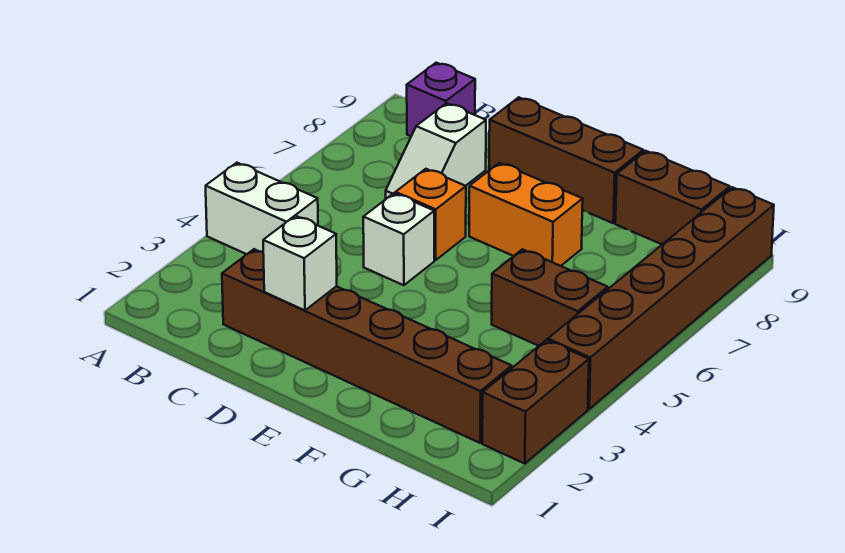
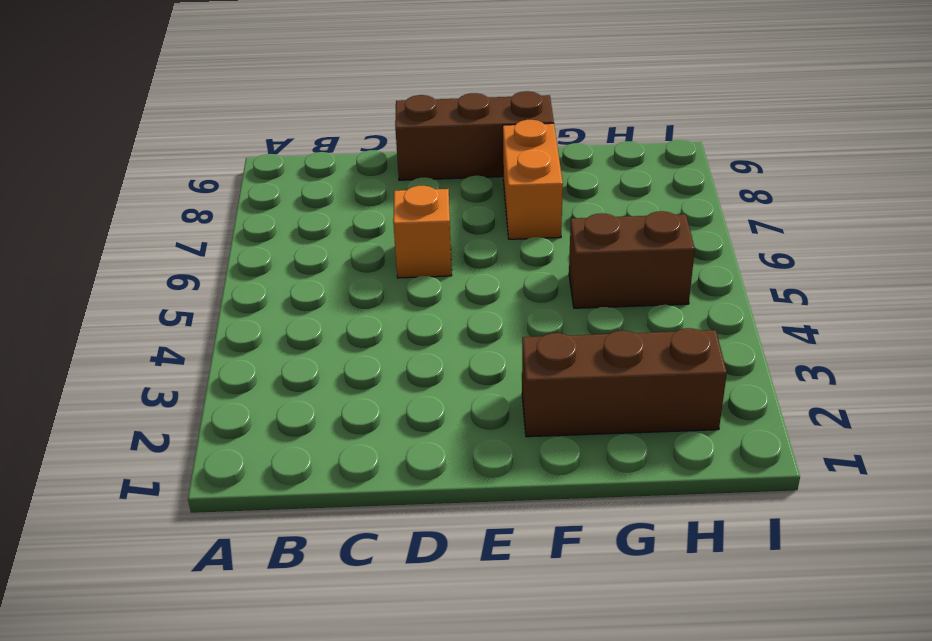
brown brick F2:H2 level 1 -> brown brick C2:H2 level 1
orange brick F7:F8 level 1 -> orange brick E7:F7 level 1
none -> white brick A4:B4 level 1
none -> purple brick B9 level 1
none -> white slope C7:C8 level 1 top 8

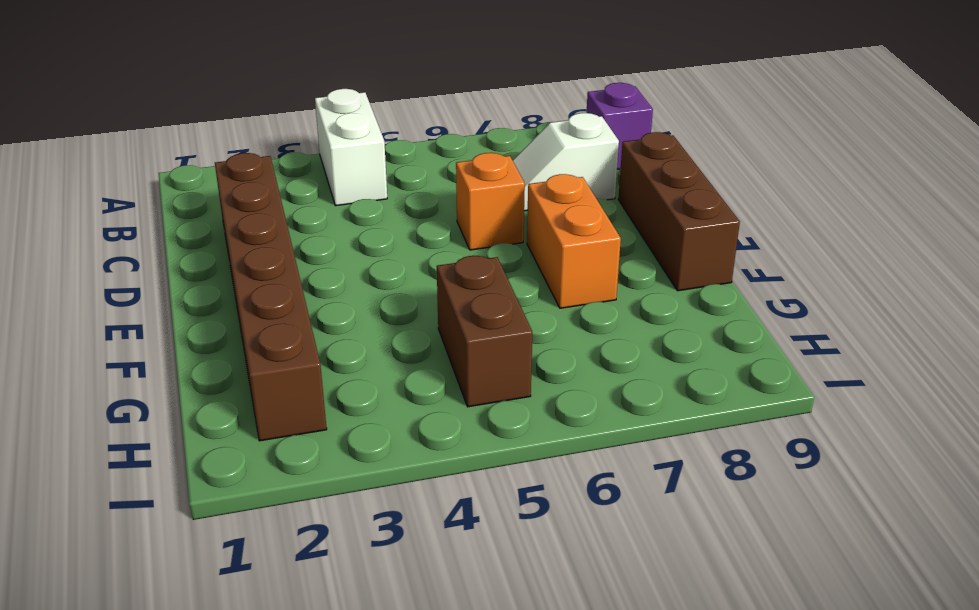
none -> white brick D5 level 1
none -> brown brick G9:H9 level 1
none -> brown brick I2:I3 level 1

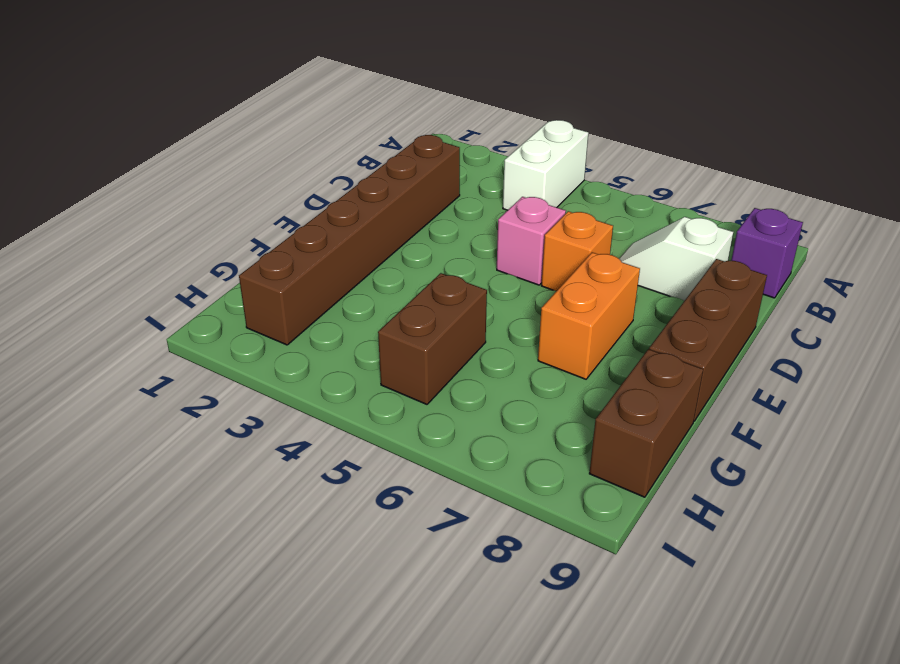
pink brick D5 level 1 -> white brick D5 level 1
none -> brown brick I2:I3 level 1
none -> brown brick I4:I9 level 1
none -> white brick D2 level 2

